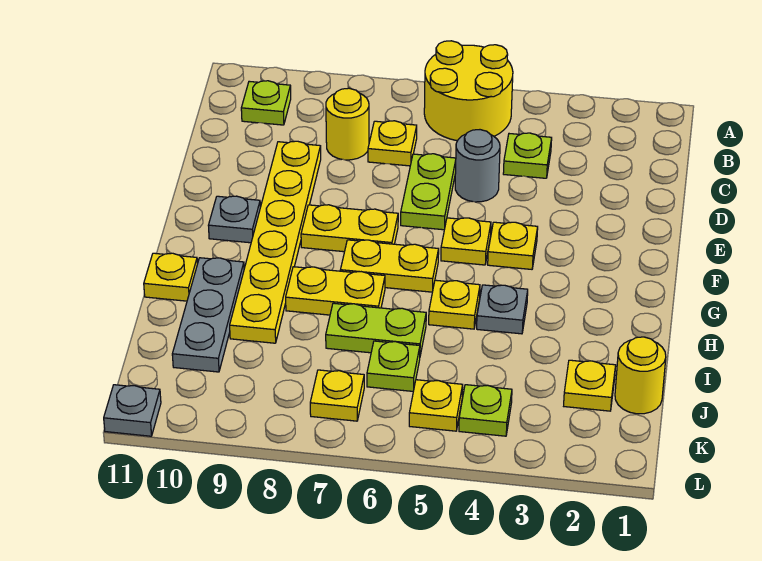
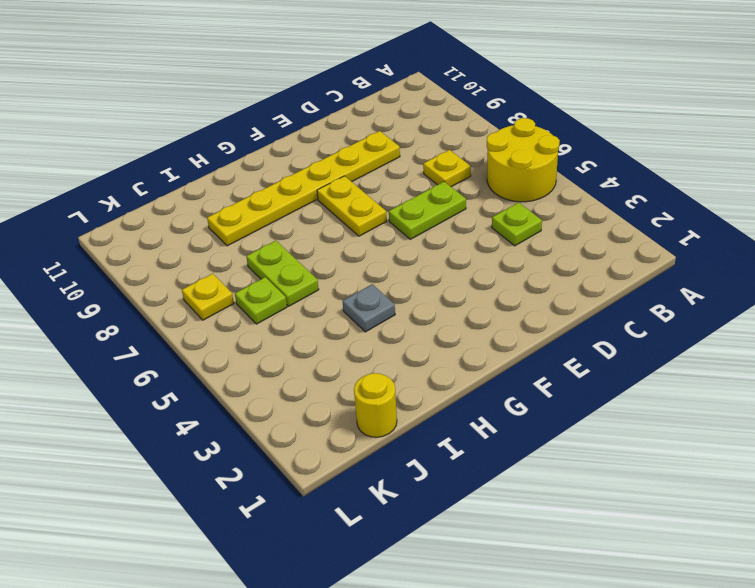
none -> lime plate B10 level 1
none -> yellow round brick C8 level 1
none -> grey round brick D5 level 1

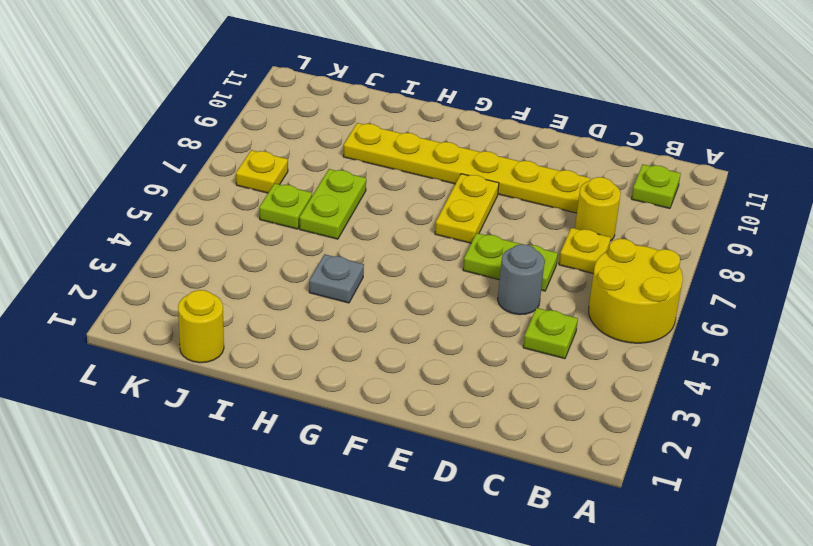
none -> yellow plate F4 level 1
none -> yellow plate F5 level 1
none -> grey plate F10 level 1

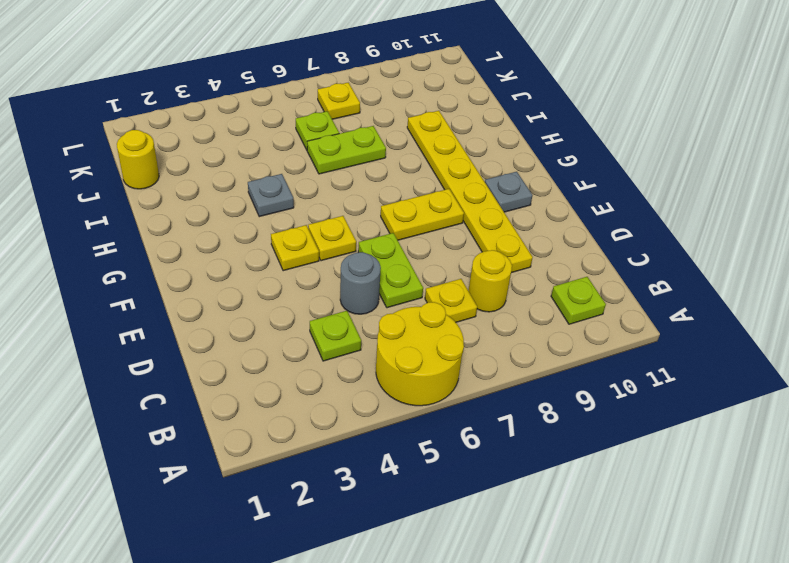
none -> yellow plate G6:G7 level 1
none -> yellow plate H5 level 1
none -> yellow plate H7:H8 level 1

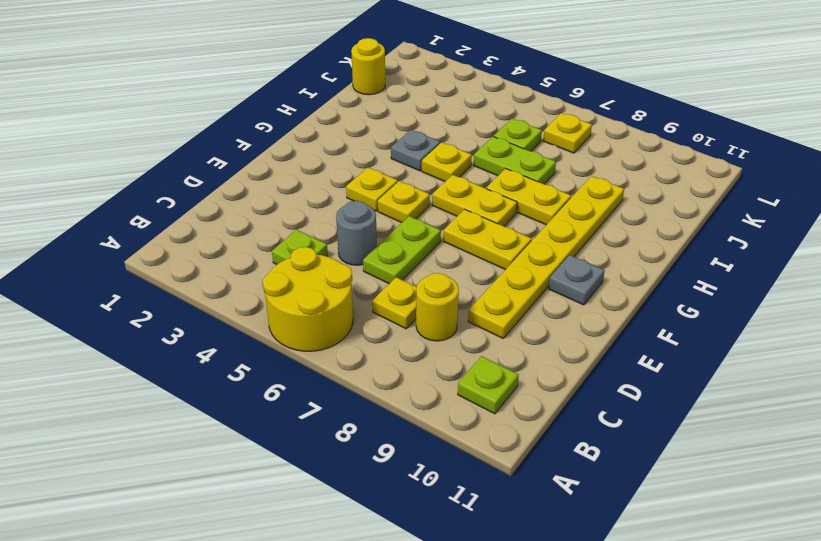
none -> grey plate H10:J10 level 1
none -> yellow plate H11 level 1
none -> yellow plate J2 level 1

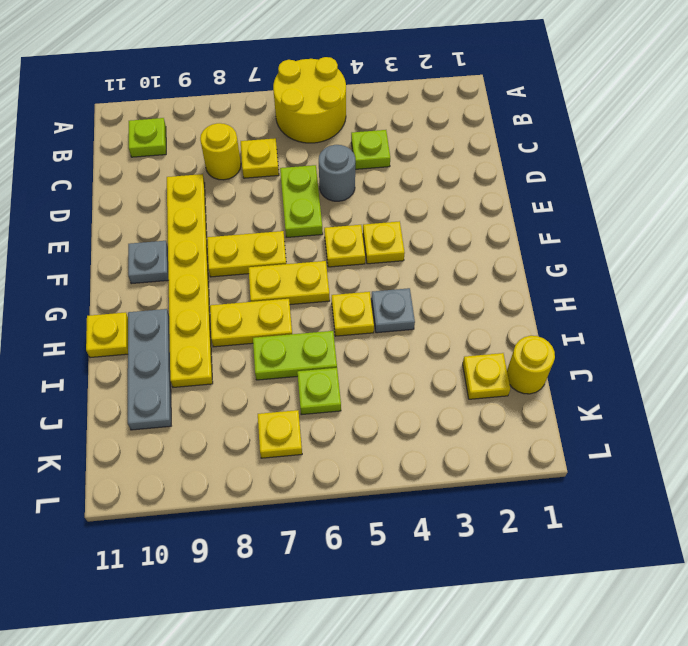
none -> lime plate K4 level 1
none -> yellow plate K5 level 1
none -> grey plate L11 level 1

